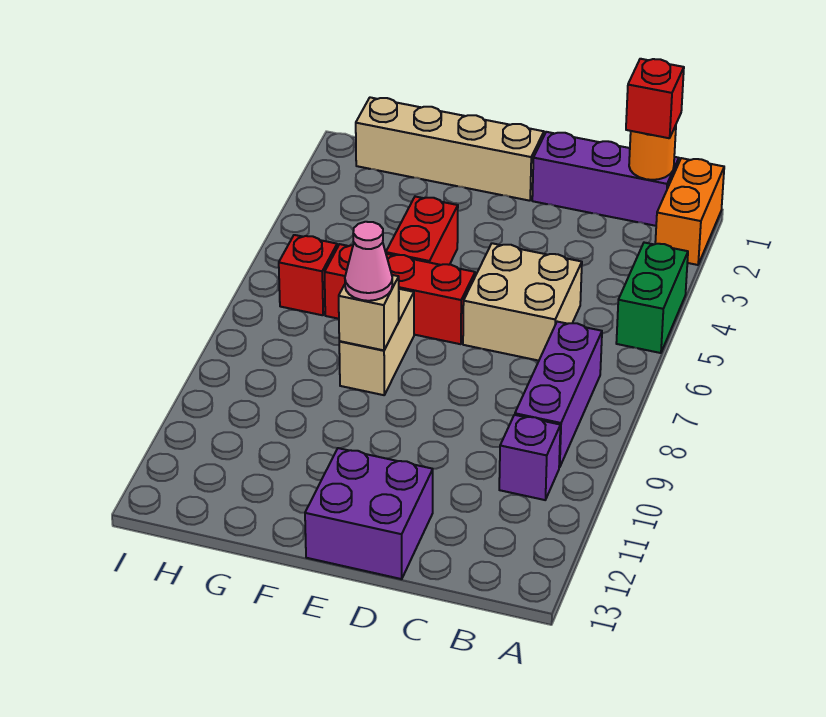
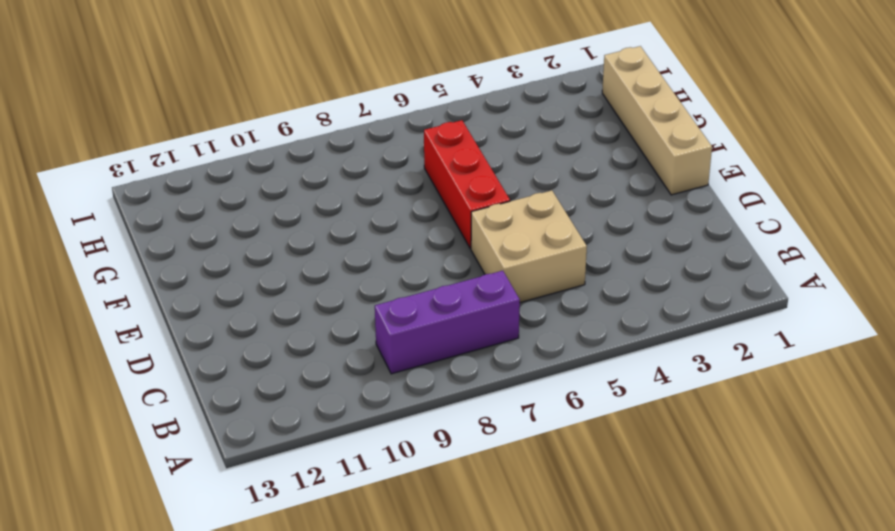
none -> orange brick A1:A2 level 1
none -> green brick A4:A5 level 1
none -> purple brick B1:D1 level 1

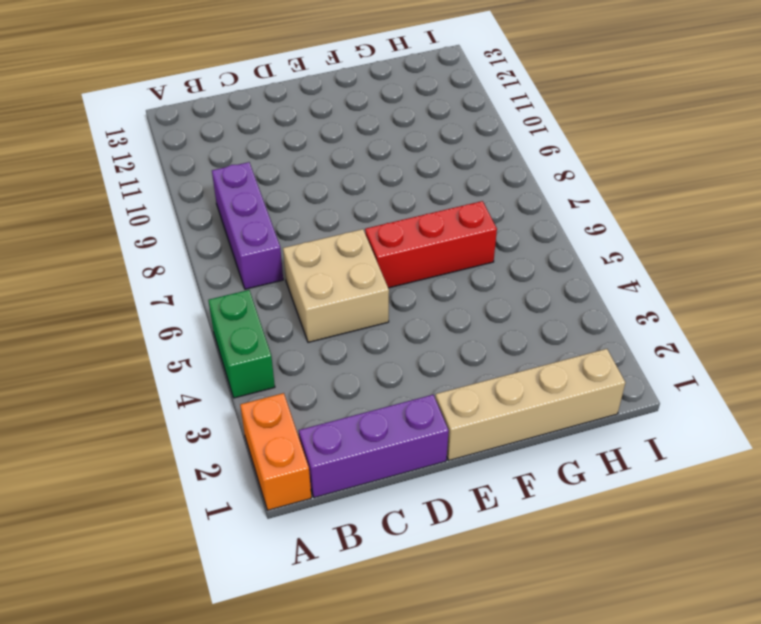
none -> purple brick B10 level 1
none -> purple brick D12:E13 level 1
none -> red brick F4:F5 level 1

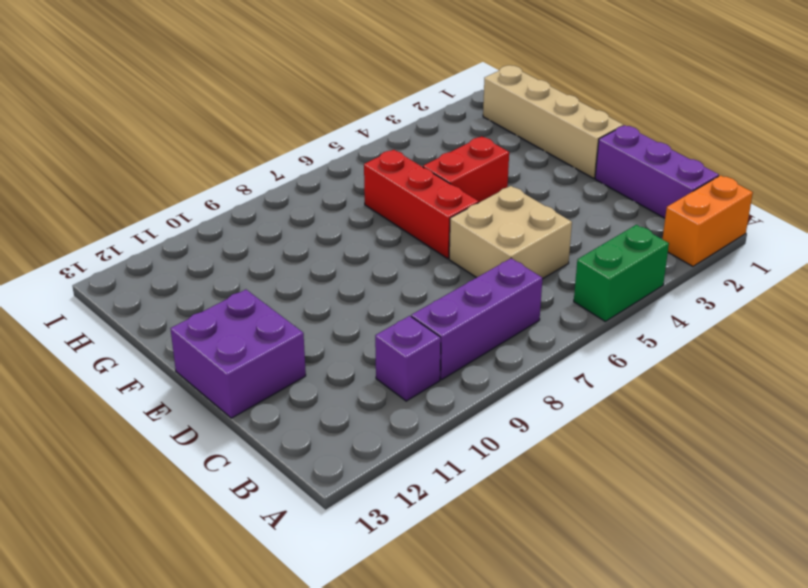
none -> tan brick F7:F8 level 1
none -> red brick H6 level 1
none -> orange round brick B1 level 2

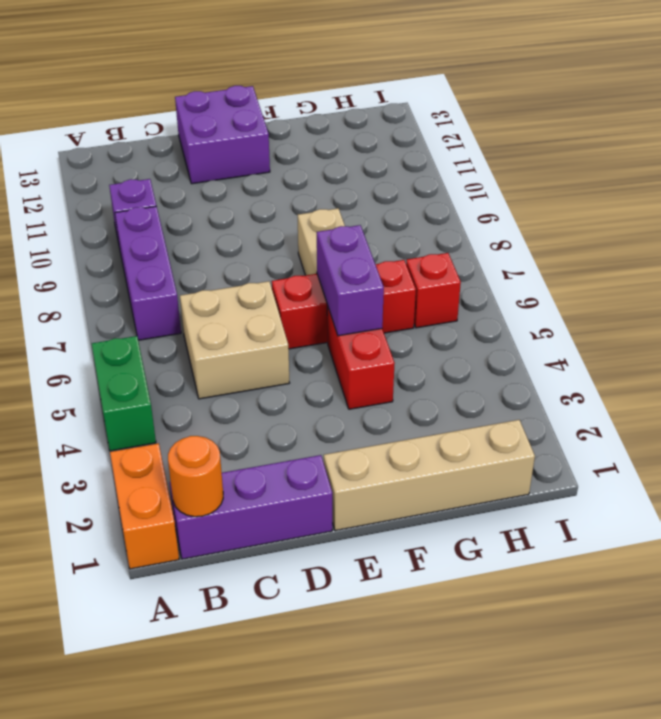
purple brick F5:F6 level 2 -> none
none -> tan brick F8 level 2
none -> red brick B1 level 3
none -> pink cone F8 level 3

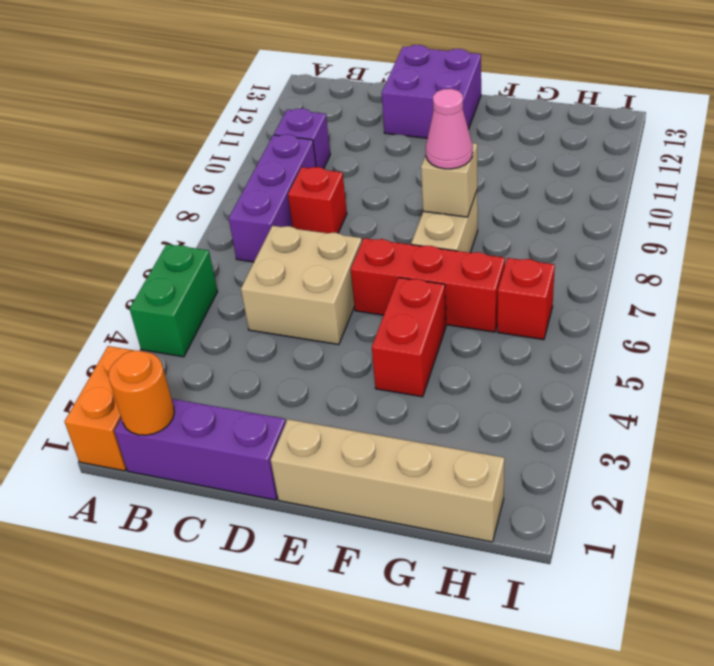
red brick C8 level 1 -> red brick B1 level 3

